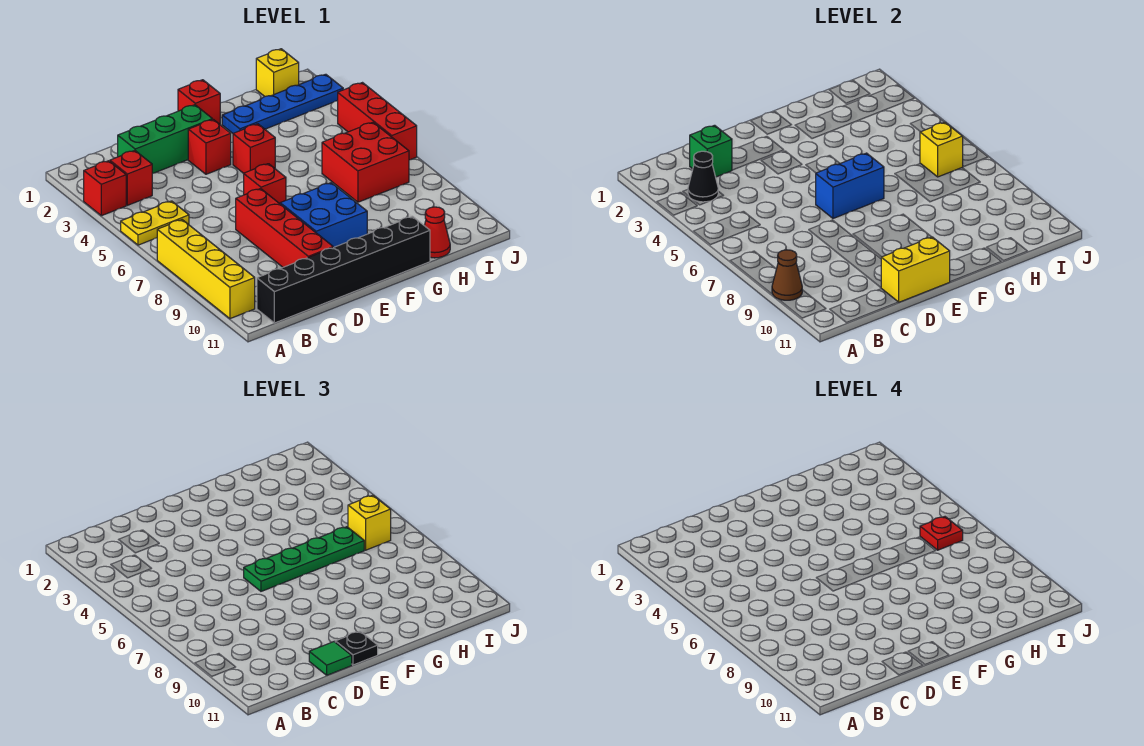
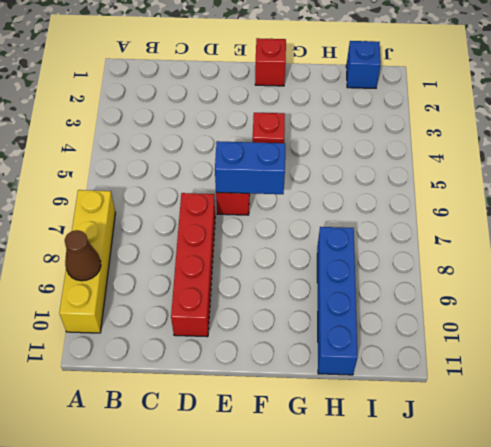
blue brick H8:H11 level 1 -> red cone H11 level 1
blue brick I1 level 1 -> yellow brick I1 level 1
none -> red brick A3 level 1
none -> yellow plate A5:B5 level 1
none -> red brick B3 level 1

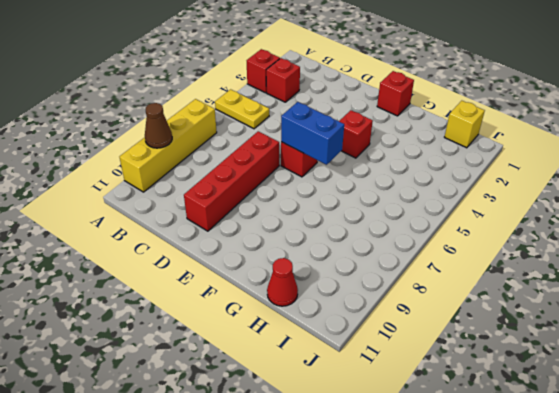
none -> black brick B11:G11 level 1
none -> green brick C2:E2 level 1
none -> red brick E3 level 1

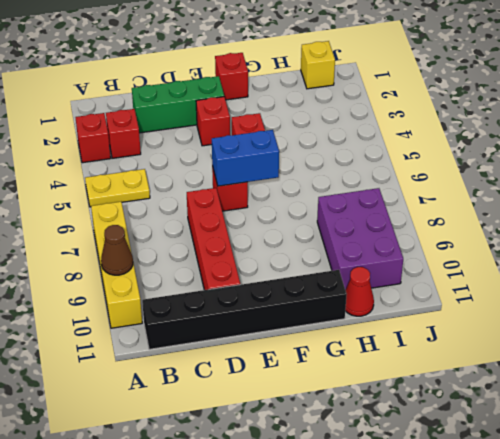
purple brick H8:I10 level 1 -> none
none -> blue brick E8:F9 level 1
none -> blue plate G2:J2 level 1
none -> red brick H6:I7 level 1

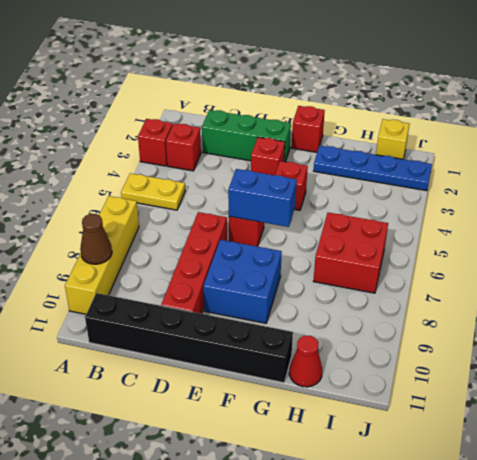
none -> red brick J4:J6 level 1
none -> black cone B3 level 2
none -> green brick C2 level 2

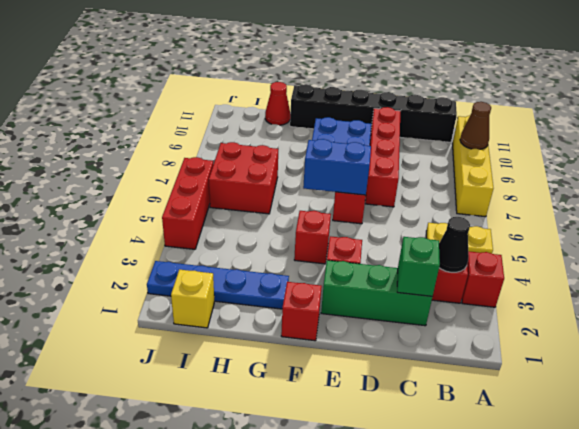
none -> yellow brick D11:E11 level 2
none -> yellow brick I6 level 2
none -> green tile D11 level 3

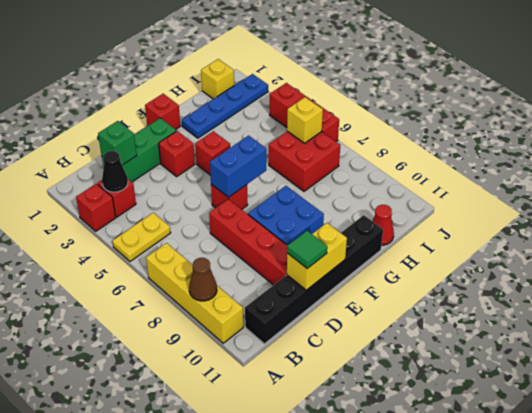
none -> green plate E6:H6 level 3
none -> black plate E11 level 3
none -> yellow brick I6 level 3

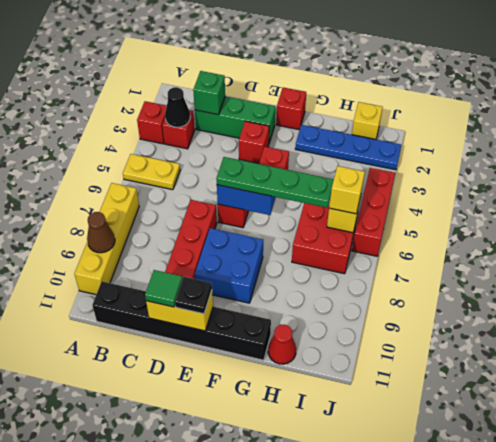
none -> red plate I6 level 4

